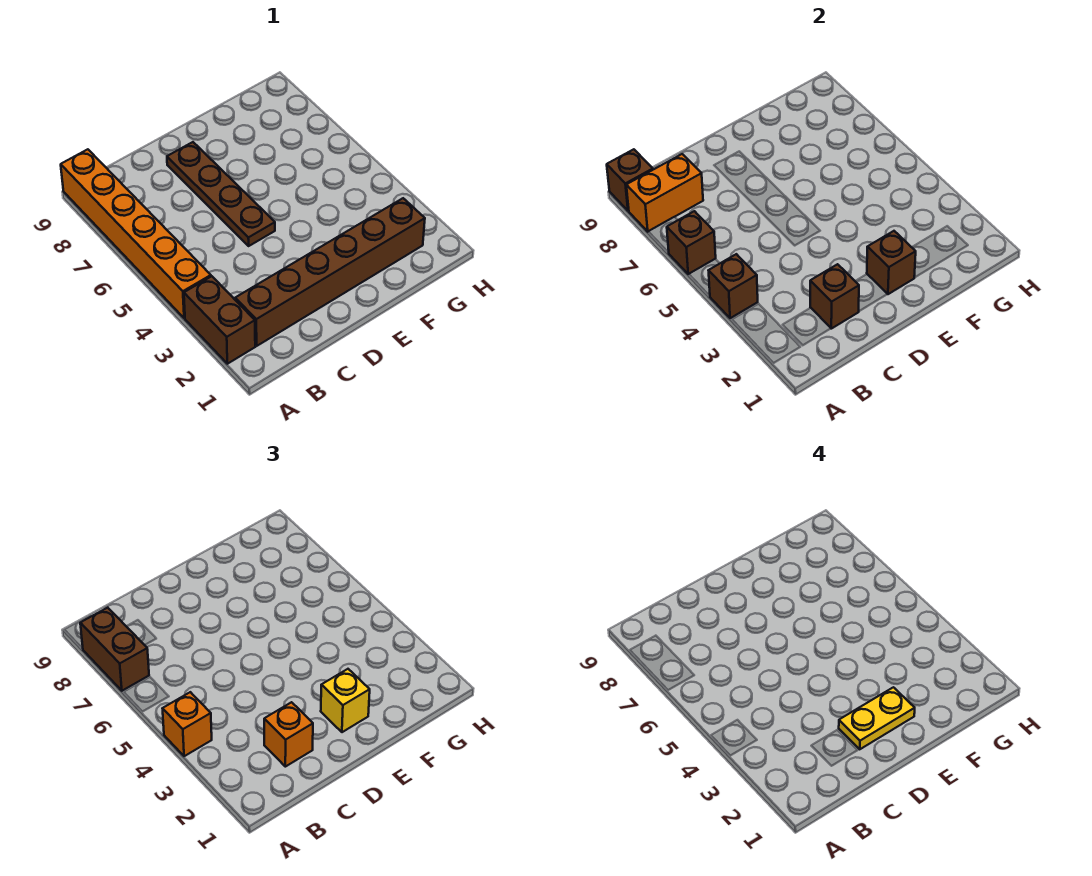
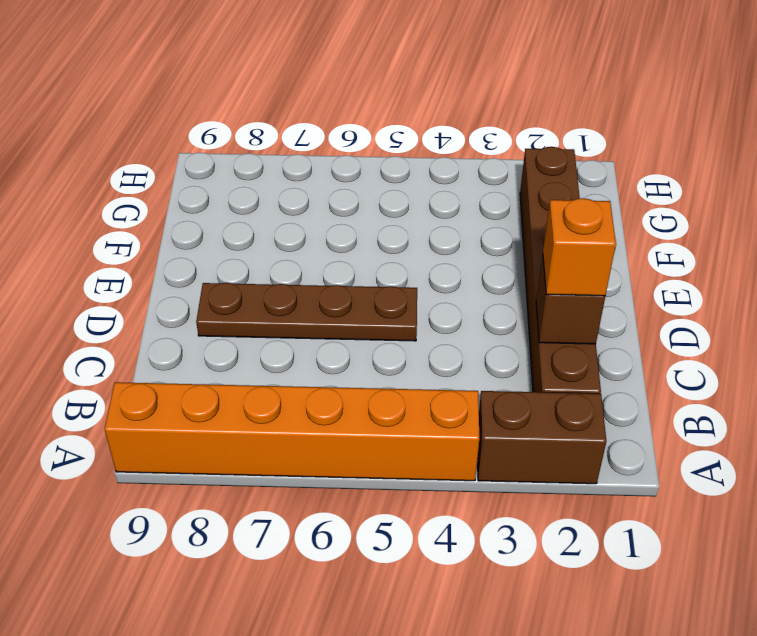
none -> brown brick A4 level 2
none -> brown brick A6 level 2
none -> orange brick A8:B8 level 2

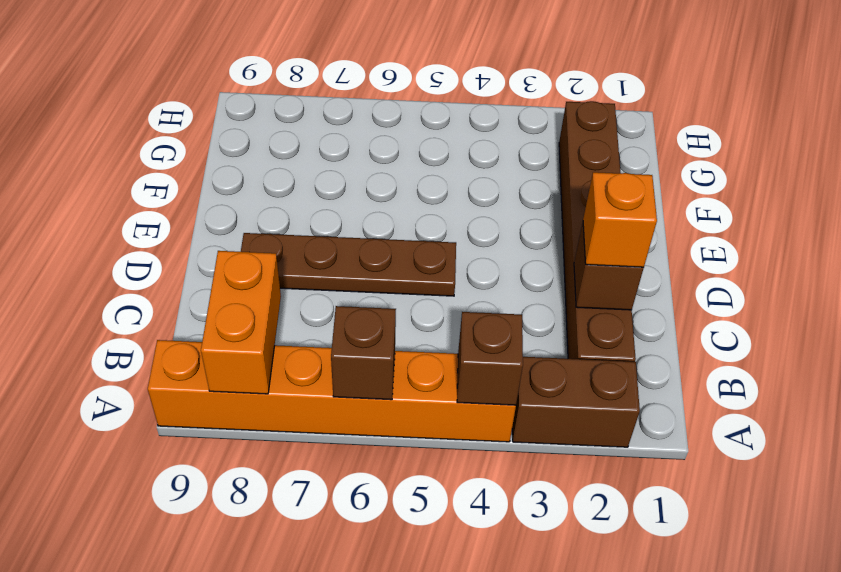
none -> brown brick A9 level 2
none -> brown brick E2 level 2
none -> orange brick A4 level 3

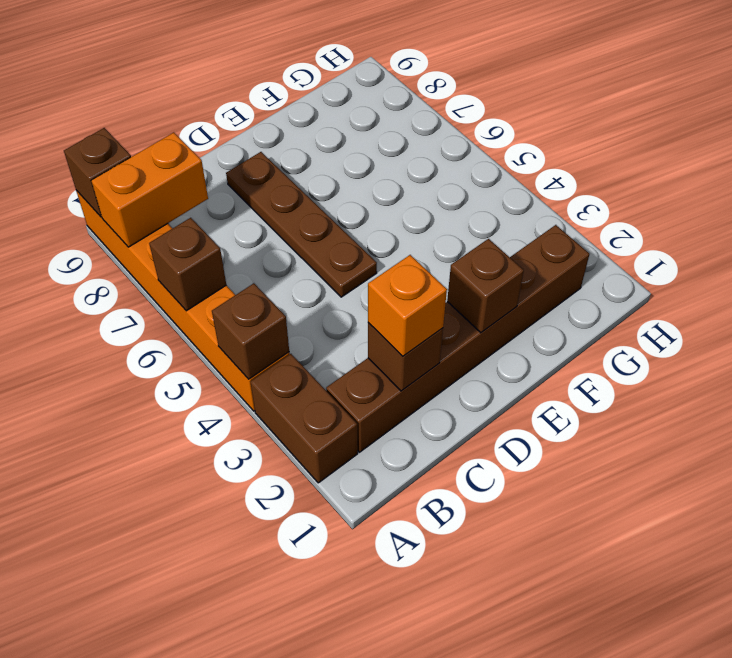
none -> orange brick A4 level 3
none -> brown brick A7:A8 level 3
none -> yellow brick E2 level 3

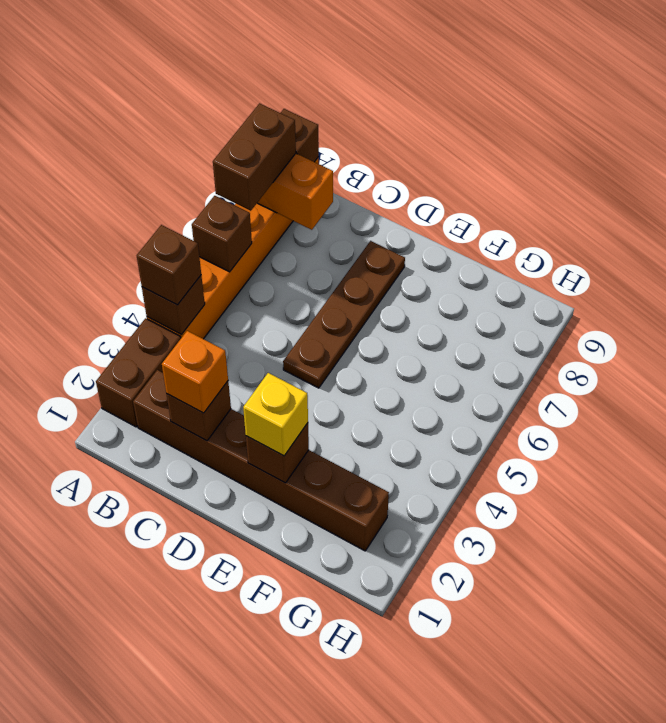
brown brick A4 level 3 -> orange brick A4 level 3
none -> yellow plate D2:E2 level 4

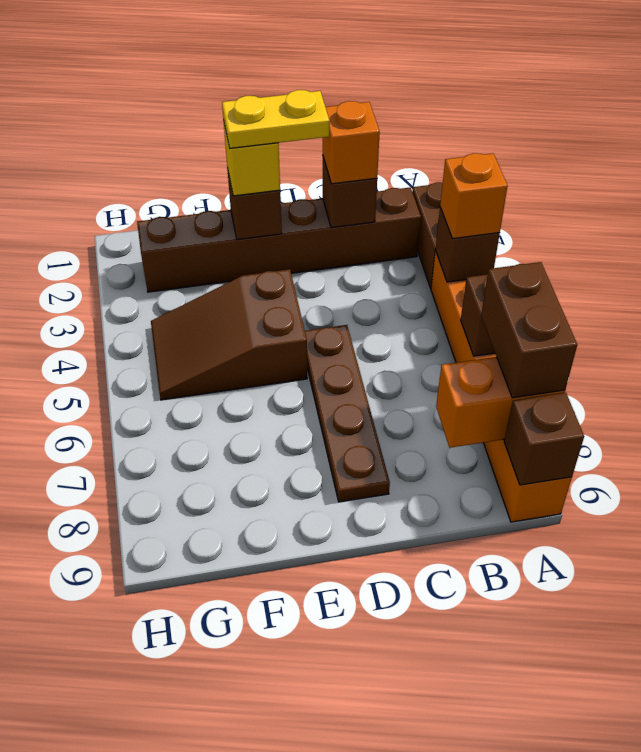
brown slope E4:G5 level 1 top E -> none

